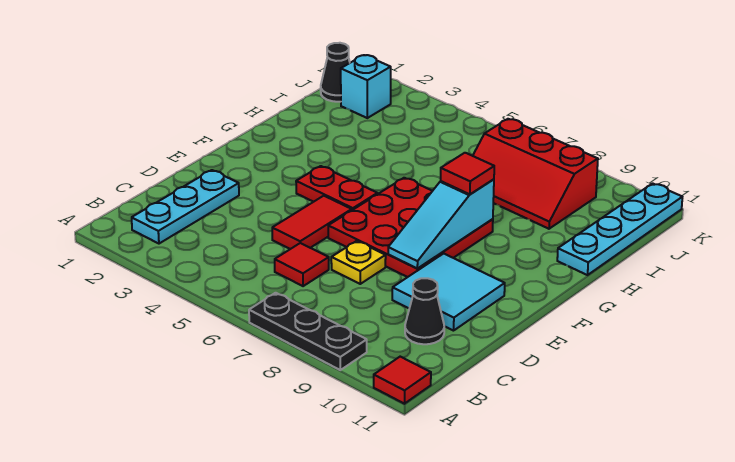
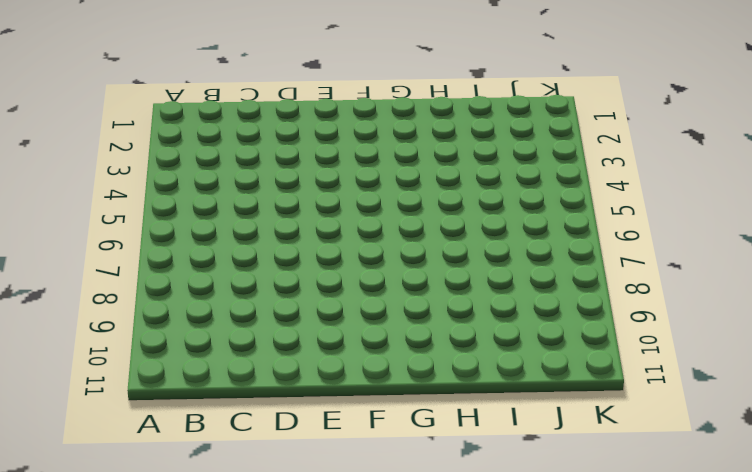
none -> black plate A7:A9 level 1
none -> red tile A11 level 1
none -> cyan plate B2:D2 level 1

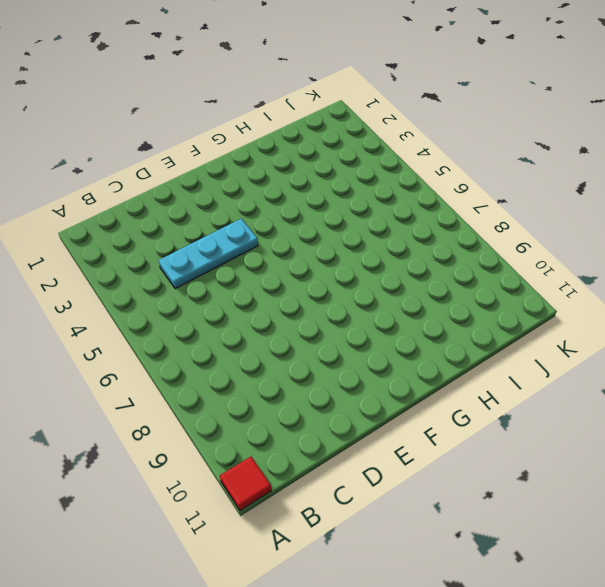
cyan plate C4:E4 level 1 -> cyan plate B2:D2 level 1
none -> black plate A7:A9 level 1
none -> red tile C6 level 1
none -> black cone C10 level 1

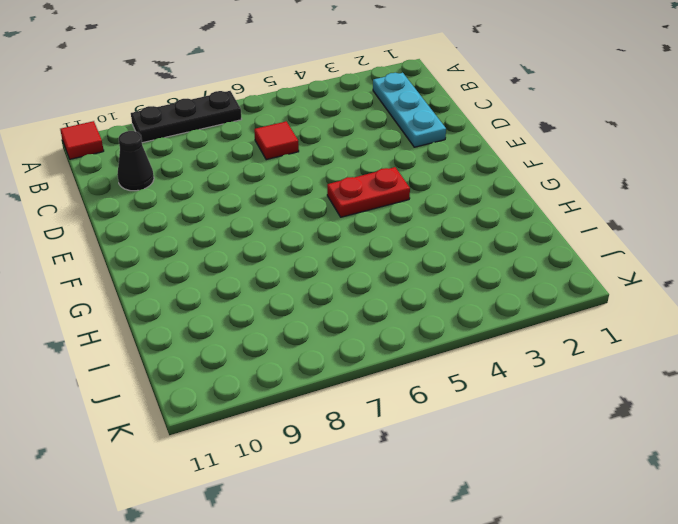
none -> red tile D5:E5 level 1
none -> yellow plate D7 level 1
none -> cyan tile D9:E10 level 1

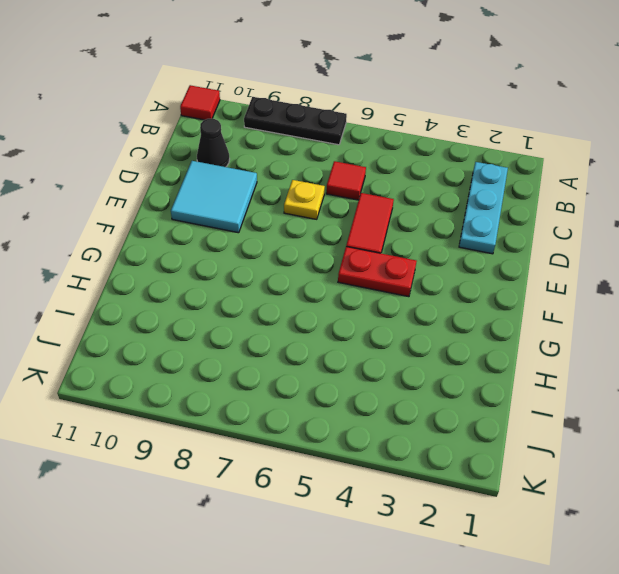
none -> red plate E6:G8 level 1
none -> cyan plate H11:K11 level 1
none -> red slope I7:J9 level 1 top J

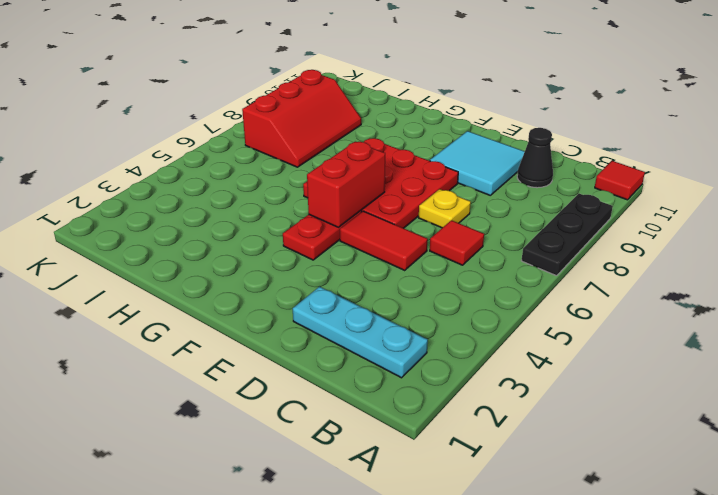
red brick F5:F6 level 2 -> none
none -> cyan plate H11:K11 level 1
none -> black cone J1 level 1
none -> cyan brick J2 level 1

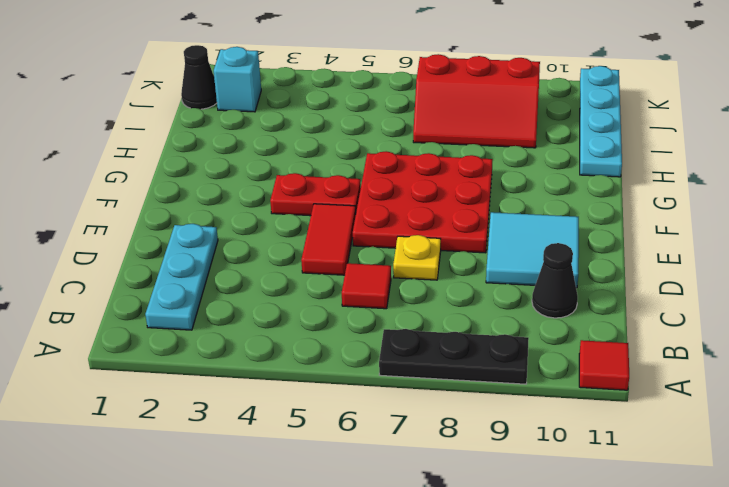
none -> cyan slope E8:G8 level 2 top G
none -> red tile G8 level 3

